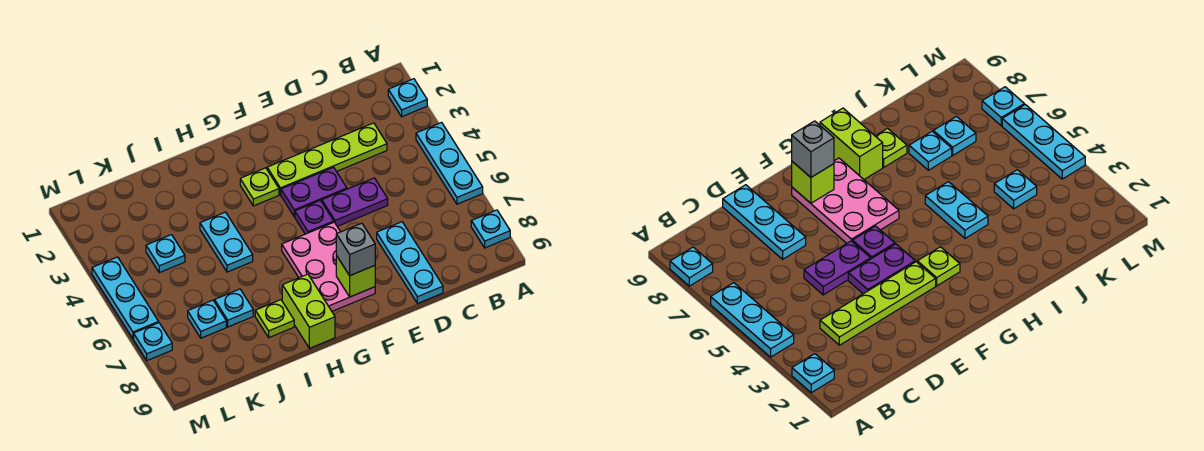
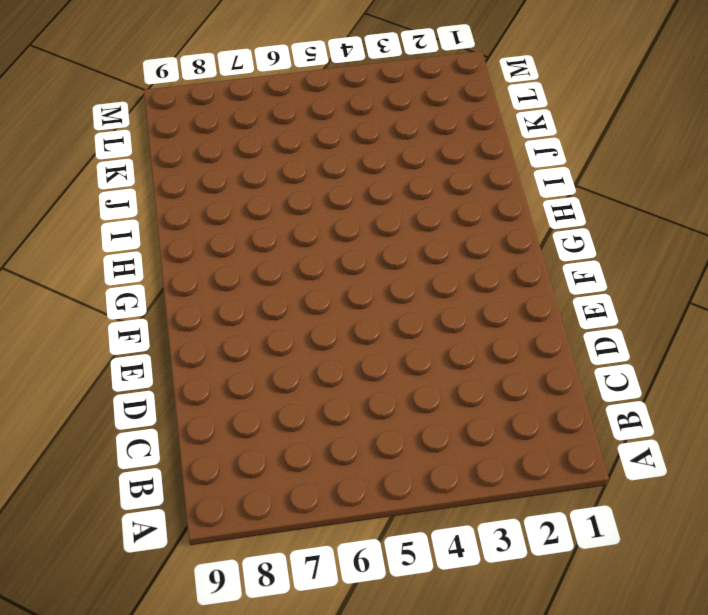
none -> cyan plate A2 level 1
none -> cyan plate A4:A6 level 1
none -> cyan plate A8 level 1

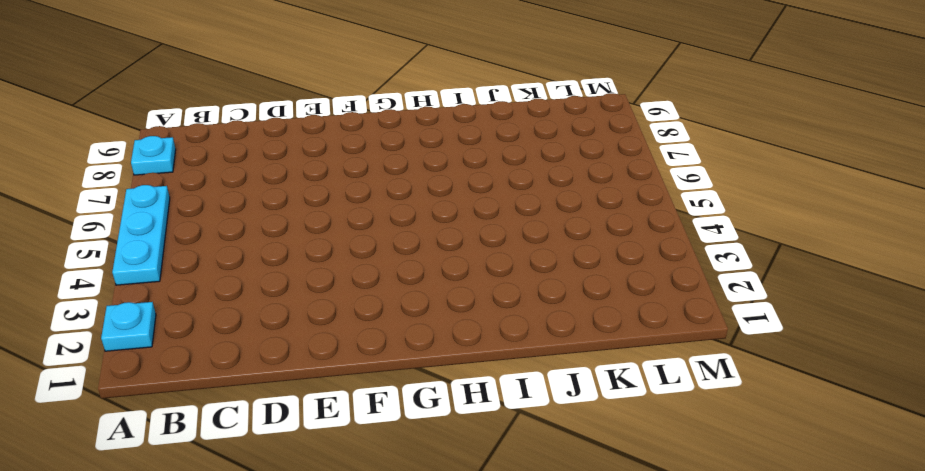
none -> lime plate C3:F3 level 1
none -> purple plate D5:E5 level 1
none -> cyan plate D7:D9 level 1

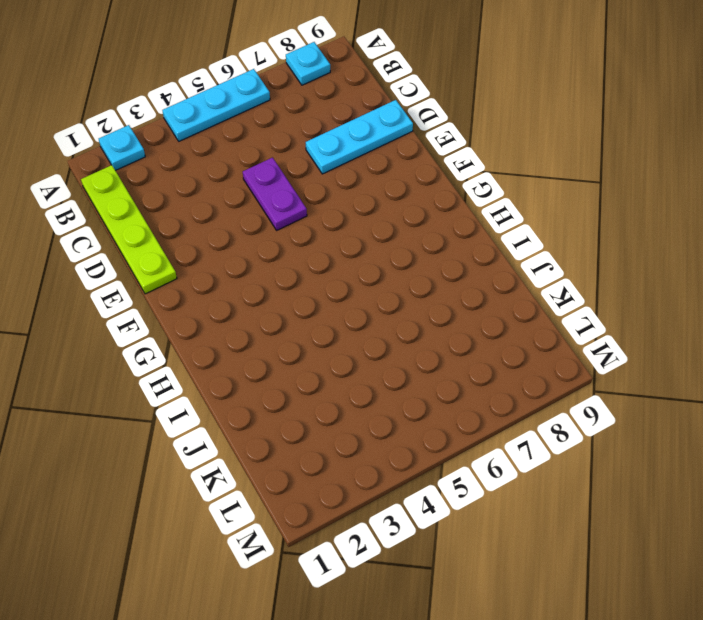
lime plate B1:E1 level 1 -> lime plate C3:F3 level 1
none -> purple plate E4:F4 level 1
none -> purple plate F5 level 1
none -> pink plate F6:G8 level 1

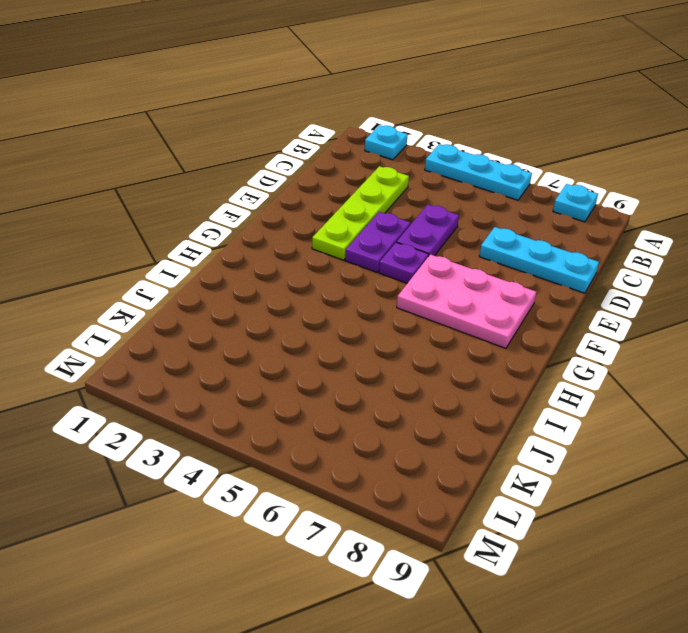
none -> lime plate G3 level 1
none -> lime brick H8:H9 level 1
none -> cyan plate I4:I5 level 1

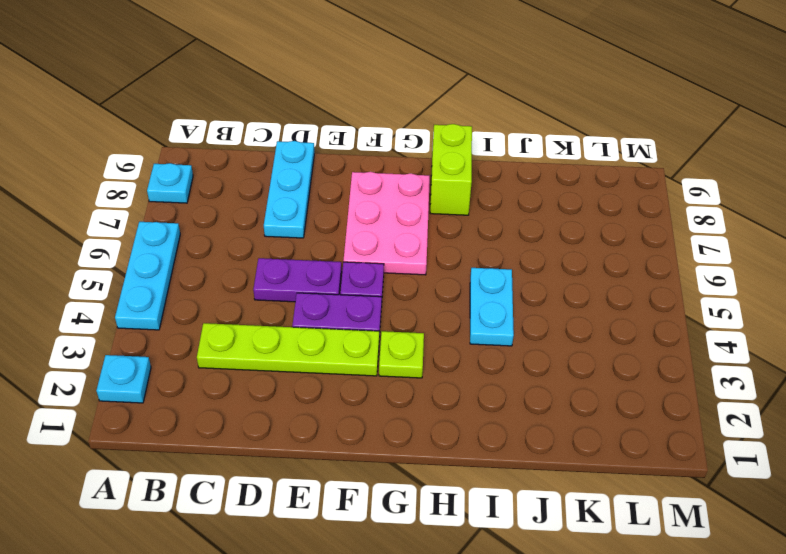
none -> lime plate I8 level 1
none -> cyan plate J7 level 1
none -> cyan plate K4 level 1

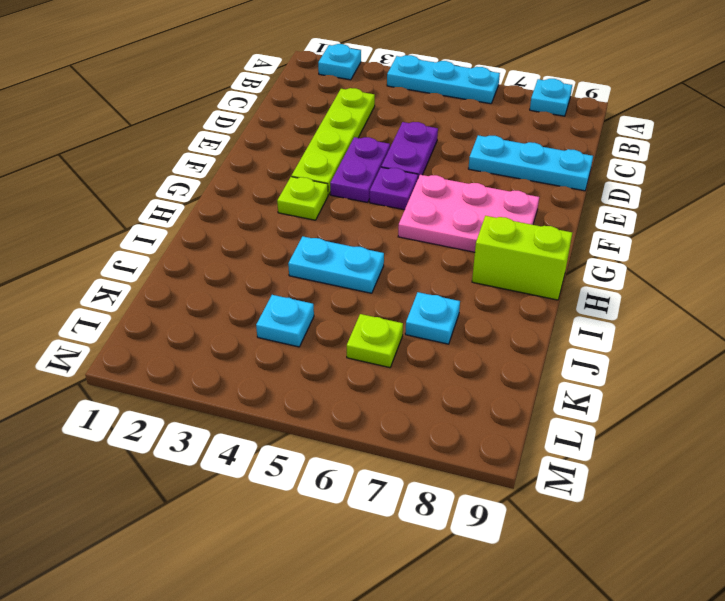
lime plate K6 level 1 -> lime plate I8 level 1
none -> cyan plate K7 level 1
none -> cyan plate M4:M6 level 1
none -> cyan plate M7 level 1

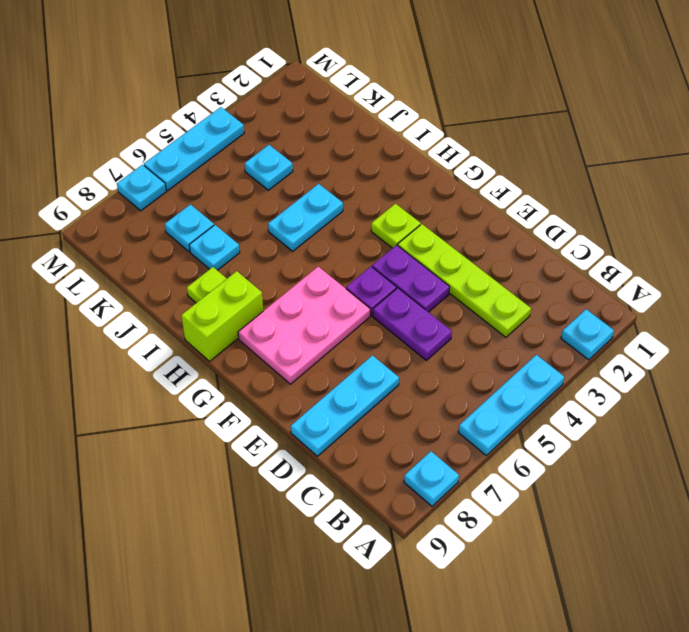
none -> lime brick F8 level 2
none -> grey brick F8 level 3

